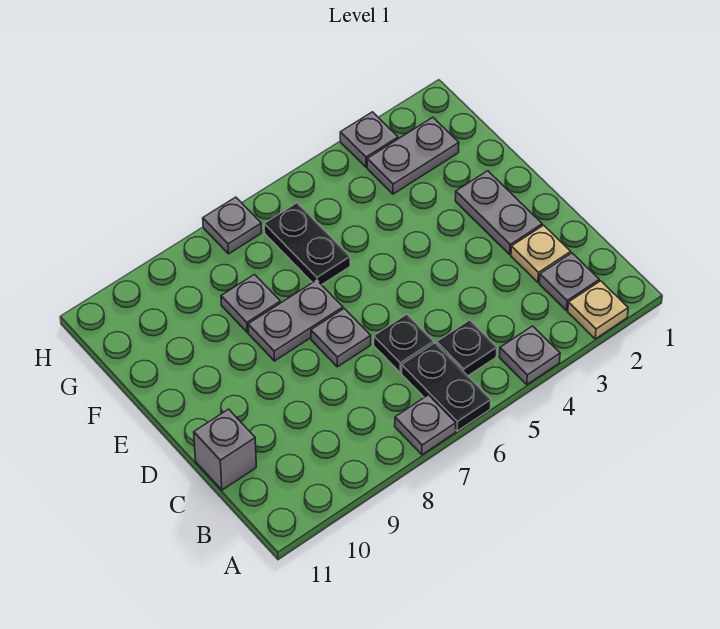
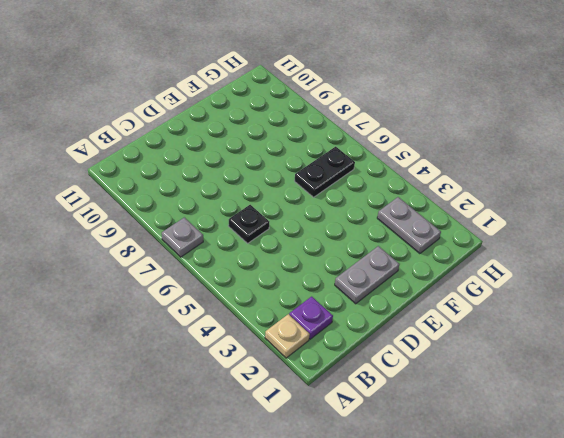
purple plate B2 level 1 -> grey plate B2 level 1
none -> grey plate A4 level 1
none -> black plate A6:B6 level 1
none -> black plate B5 level 1

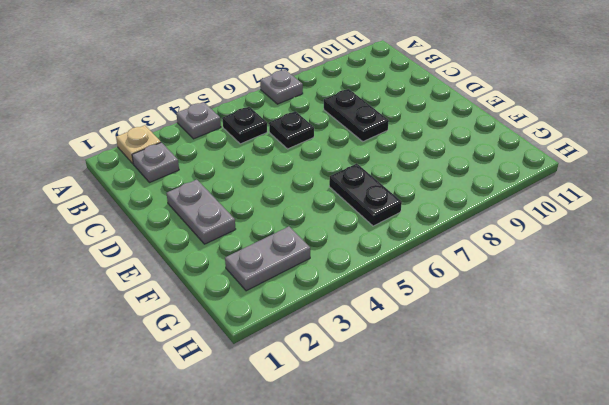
black plate C8:D8 level 1 -> black plate A6:B6 level 1
none -> tan plate C2 level 1
none -> grey brick C11 level 1
none -> grey plate D7 level 1

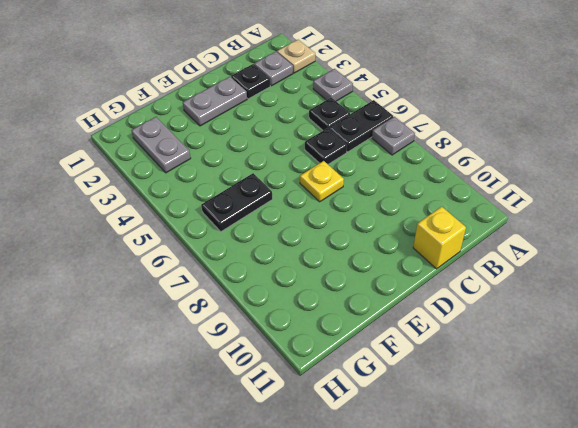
black plate C2 level 1 -> tan plate C2 level 1
yellow brick C11 level 1 -> grey brick C11 level 1
yellow plate D7 level 1 -> grey plate D7 level 1
none -> grey plate E7:E8 level 1
none -> grey plate F8 level 1
none -> grey plate H3 level 1

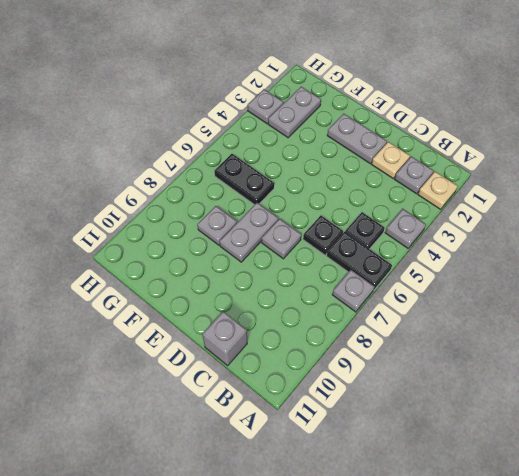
none -> grey plate H7 level 1

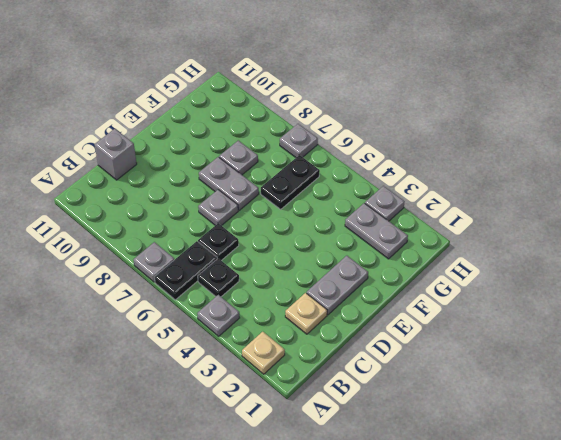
none -> grey plate B2 level 1

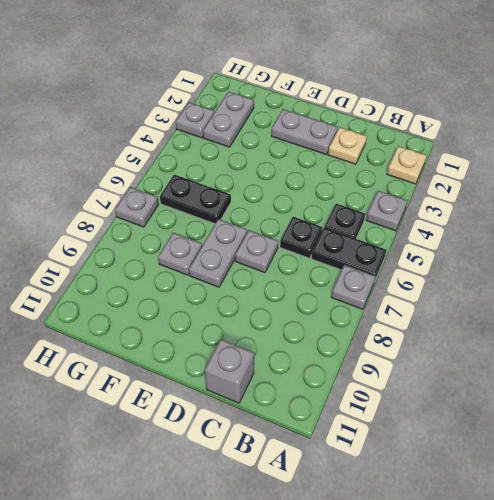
none -> grey plate B2 level 1

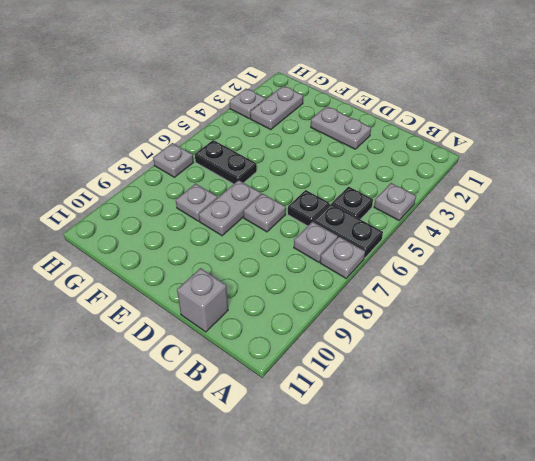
grey plate B7 level 1 -> grey plate B2 level 1
none -> tan plate A2 level 1
none -> tan plate C2 level 1

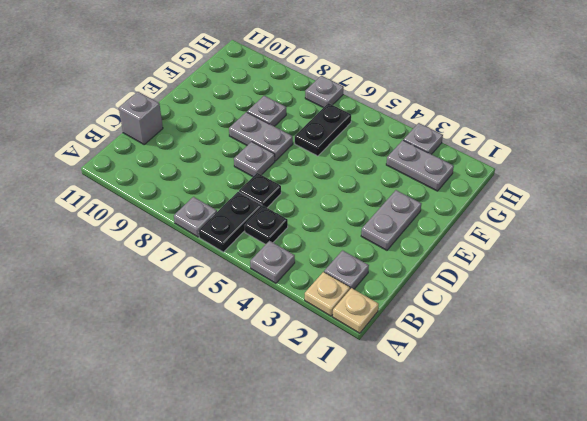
tan plate A1 level 1 -> tan plate C2 level 1

